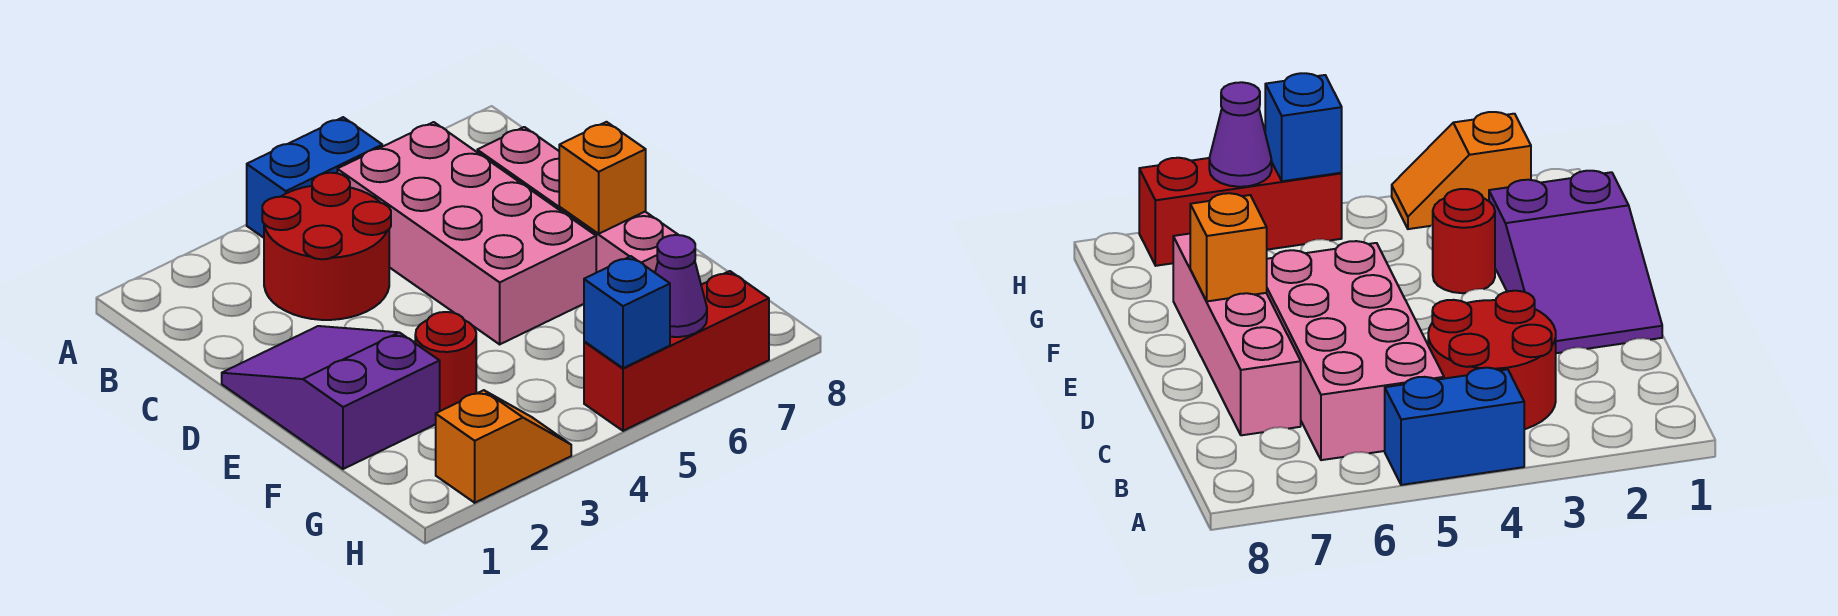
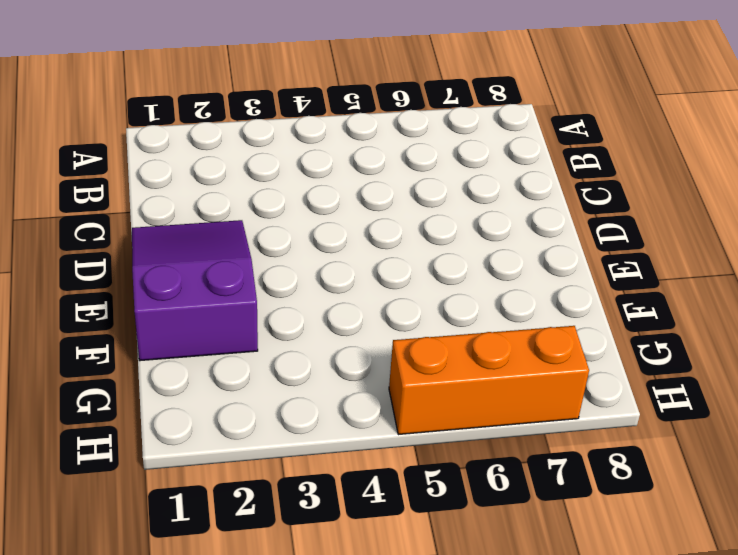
orange brick H5:H7 level 1 -> red brick H5:H7 level 1
none -> blue brick A4:A5 level 1
none -> red round brick B3:C4 level 1

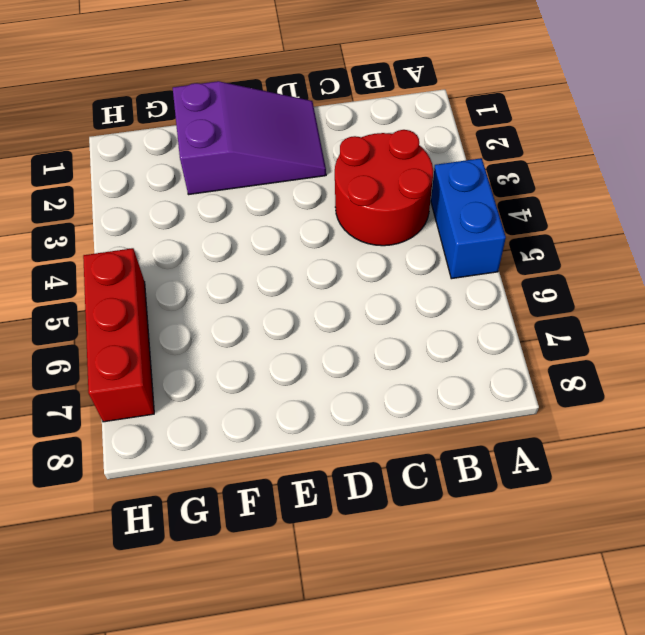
none -> pink brick B5:E6 level 1
none -> pink brick C7:F7 level 1

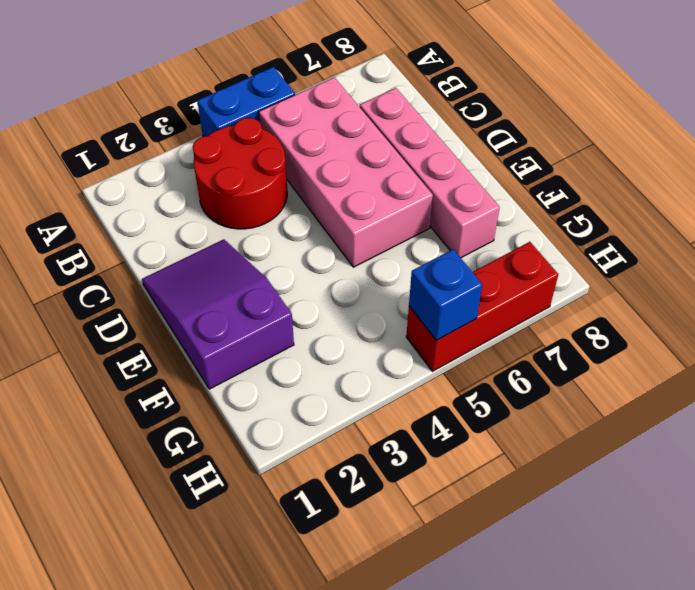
none -> red round brick F3 level 1
none -> orange slope H2:H3 level 1 top 2

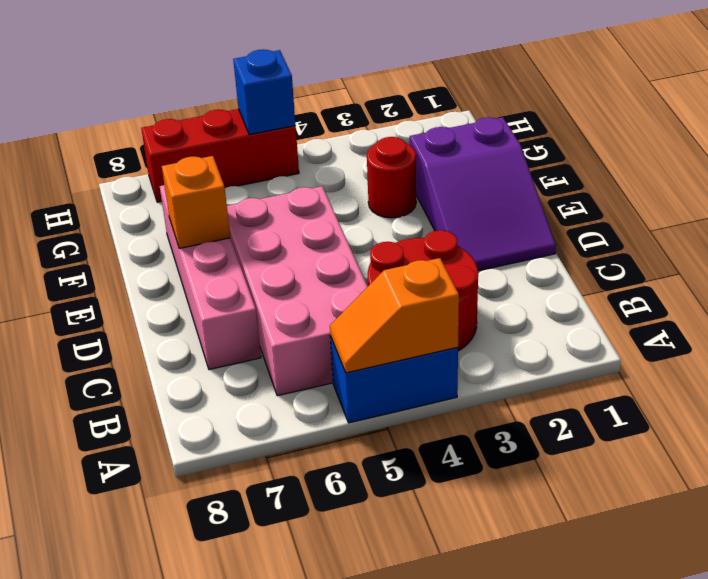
orange slope A4:A5 level 2 top 4 -> orange slope H2:H3 level 1 top 2
none -> purple cone H6 level 2

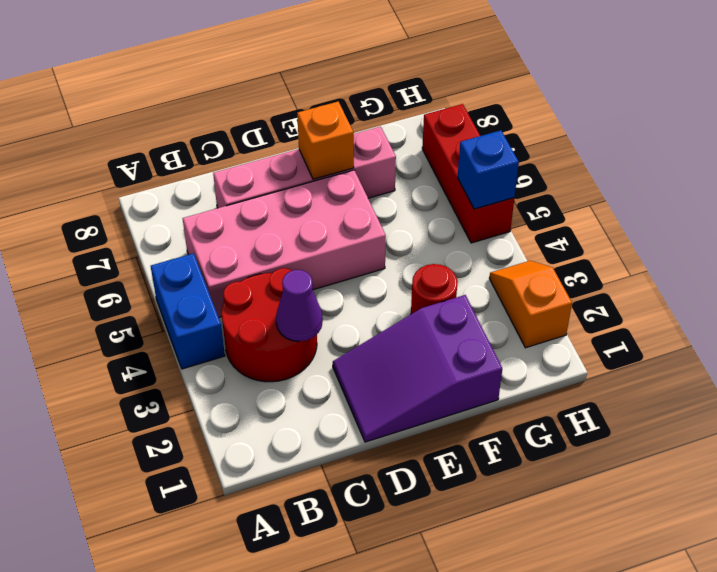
purple cone C3 level 2 -> purple cone H6 level 2

